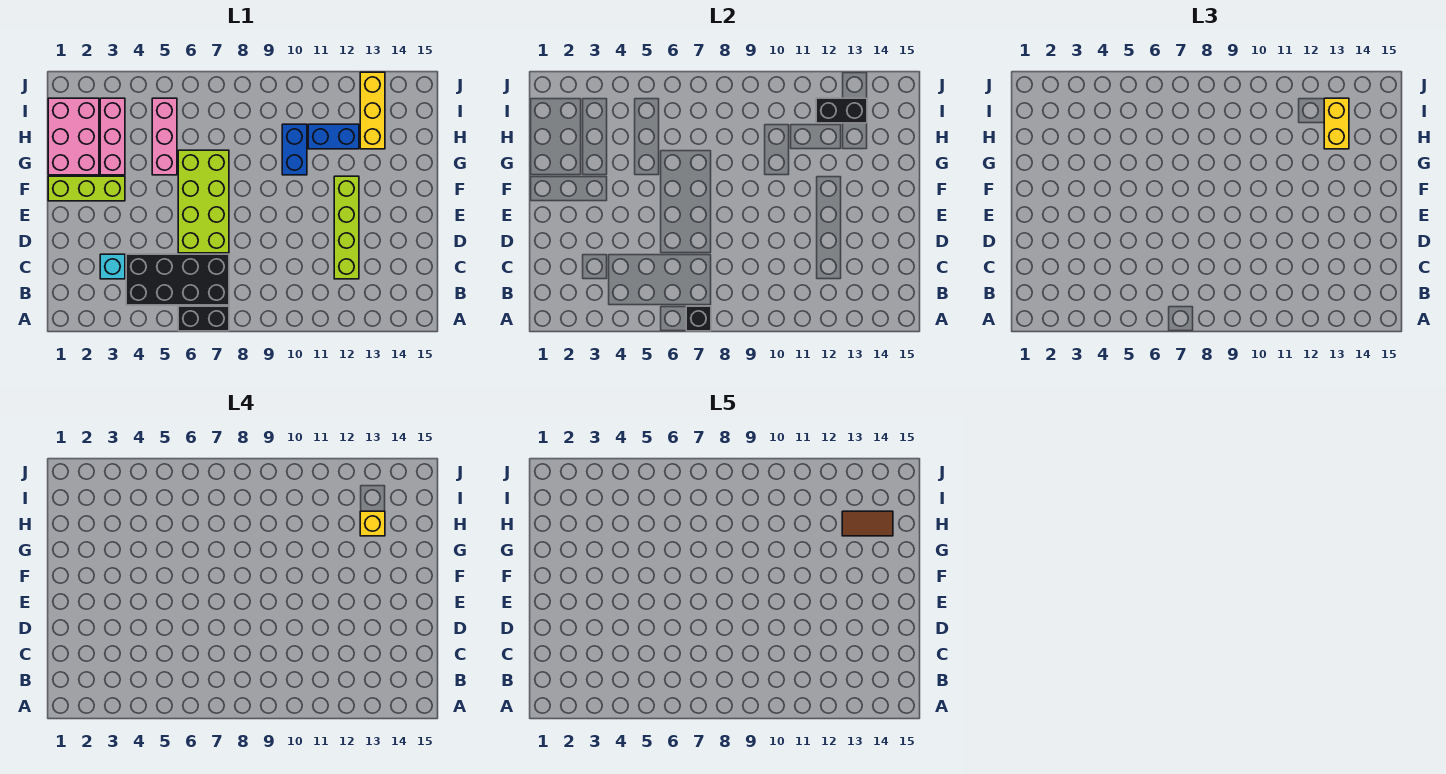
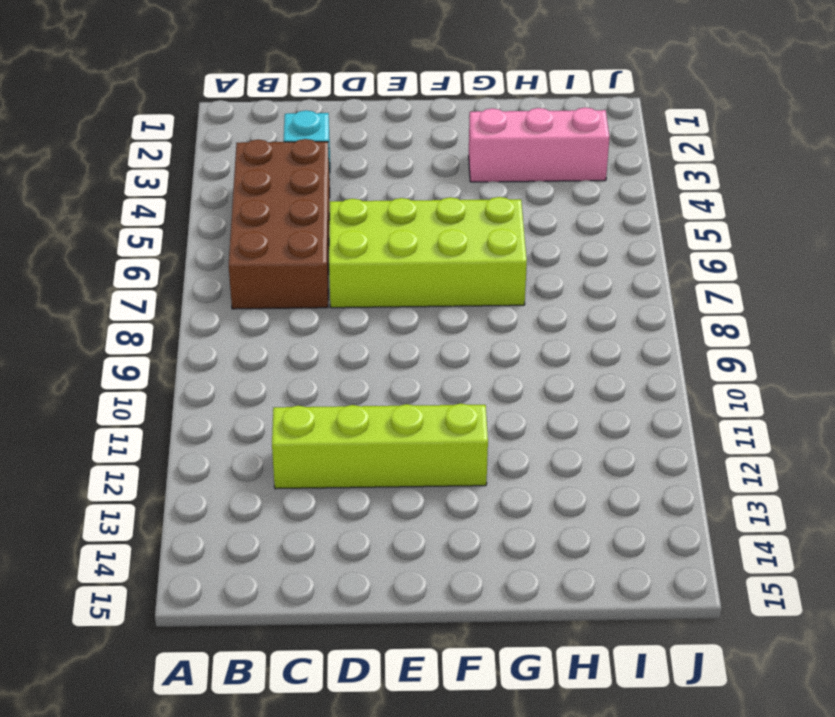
brown brick B4:C7 level 1 -> black brick B4:C7 level 1
none -> black brick A6:A7 level 1
none -> lime brick F1:F3 level 1
none -> pink brick G1:I2 level 1

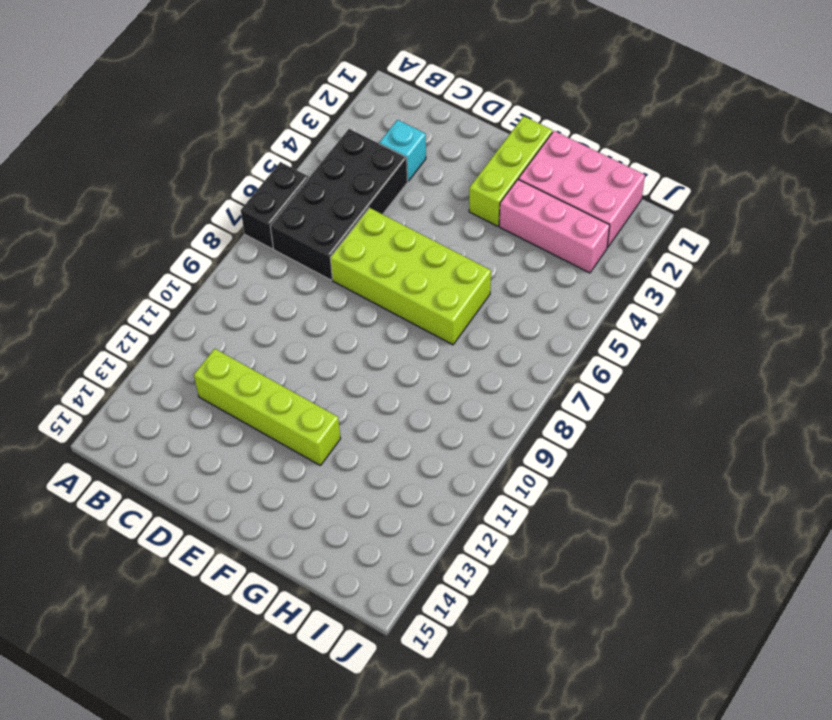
none -> pink brick G5:I5 level 1
none -> blue brick G10:H10 level 1
none -> blue brick H11:H12 level 1

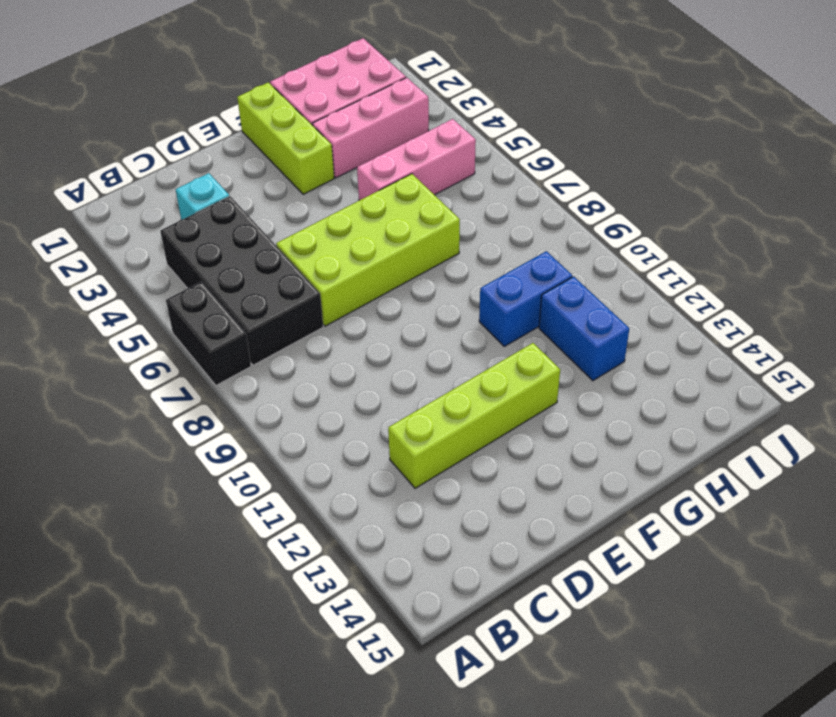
none -> yellow brick H13:J13 level 1
none -> black brick A7 level 2
none -> black brick I12:I13 level 2

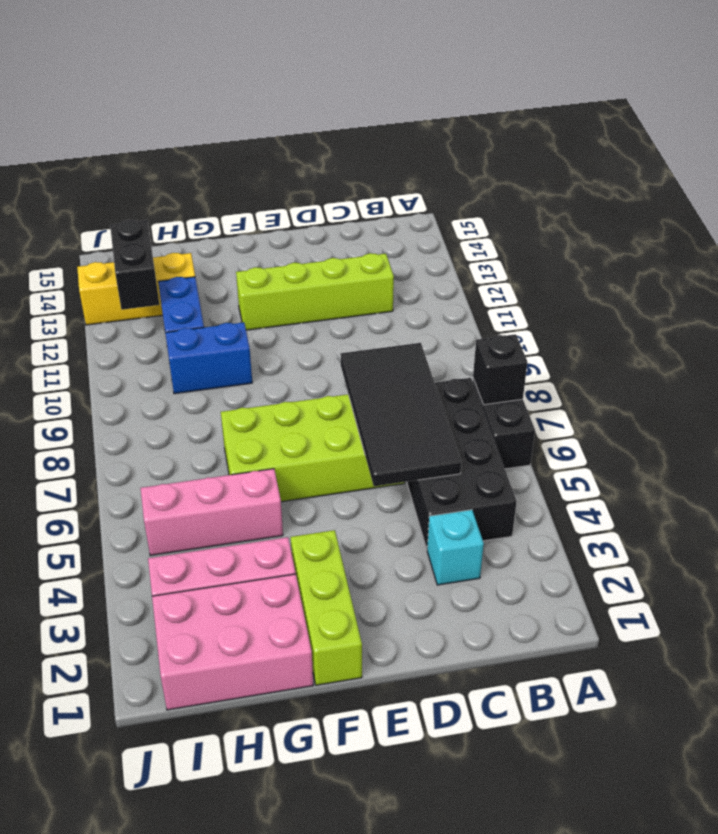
black tile C5:D8 level 2 -> none
none -> yellow brick H13:I13 level 3
none -> yellow brick H13 level 4
none -> brown tile H13:H14 level 5

